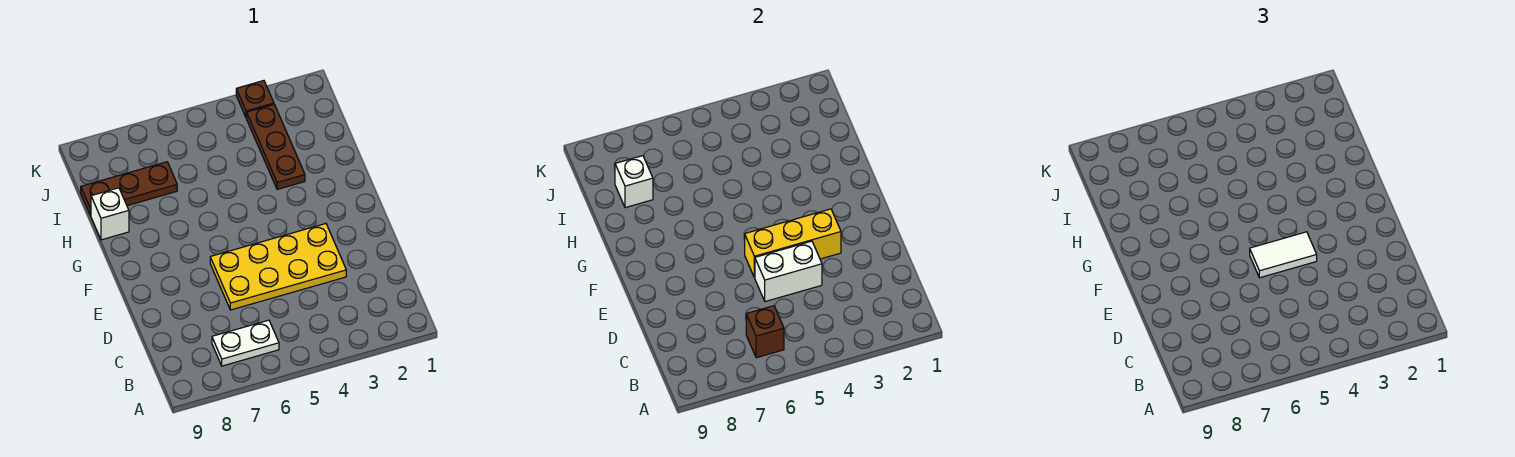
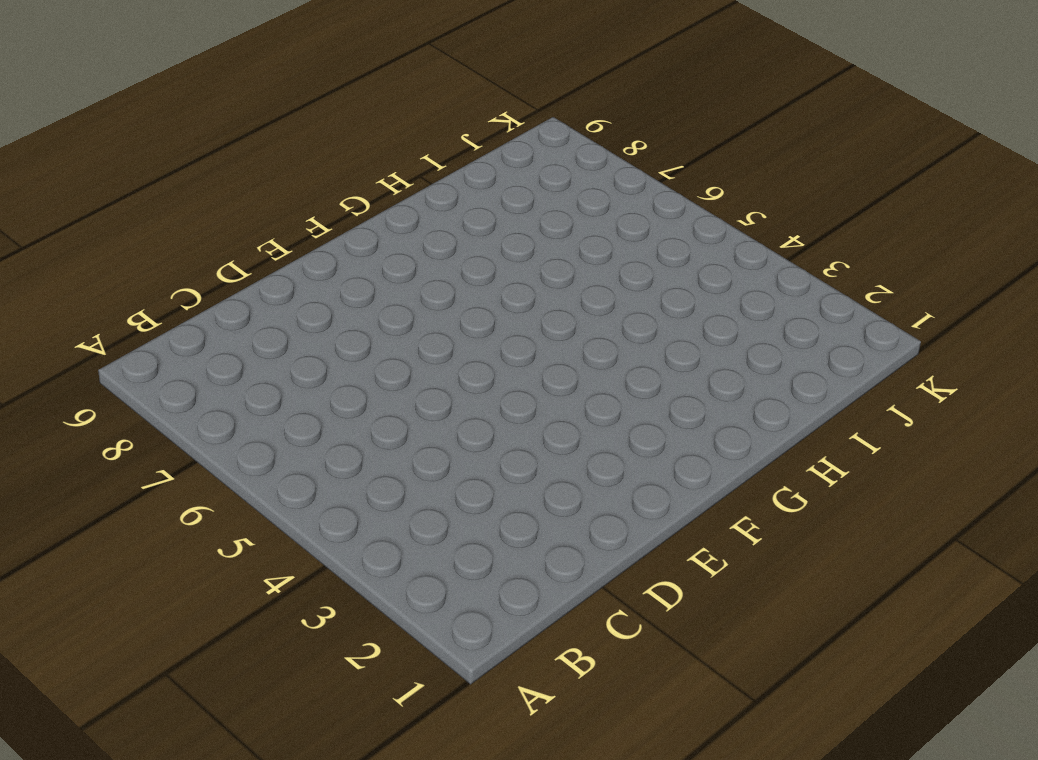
none -> white plate B6:B7 level 1
none -> yellow plate D3:E6 level 1

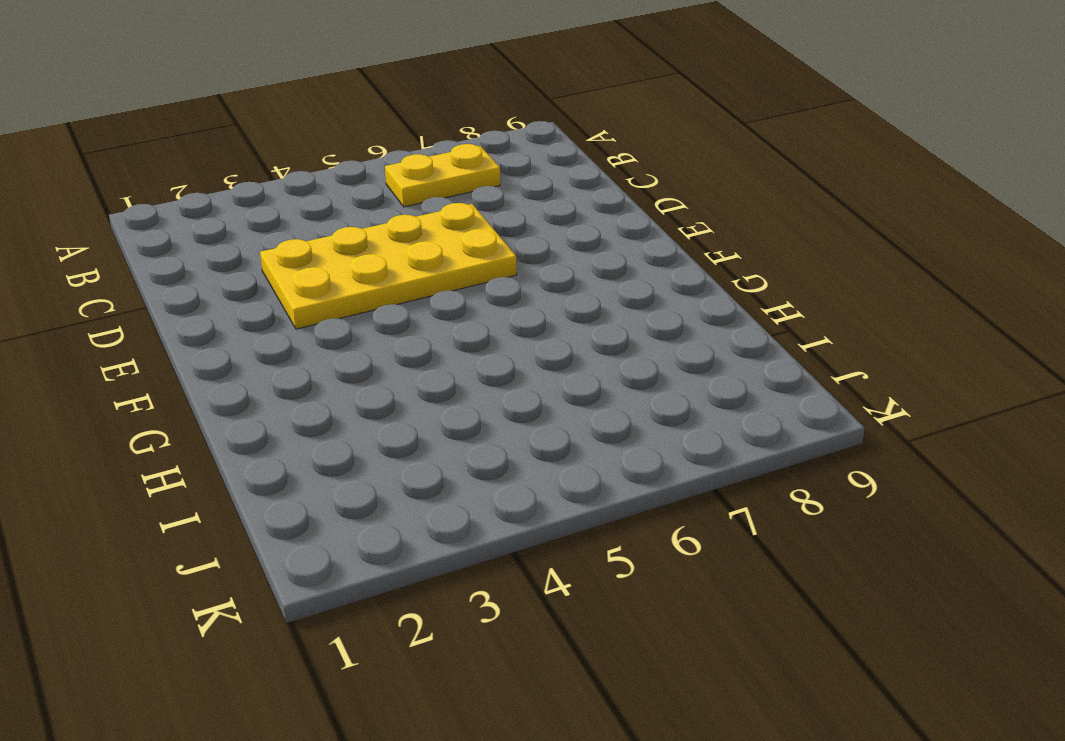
yellow plate B6:B7 level 1 -> white plate B6:B7 level 1
none -> brown plate H3:J3 level 1
none -> white brick H9 level 1

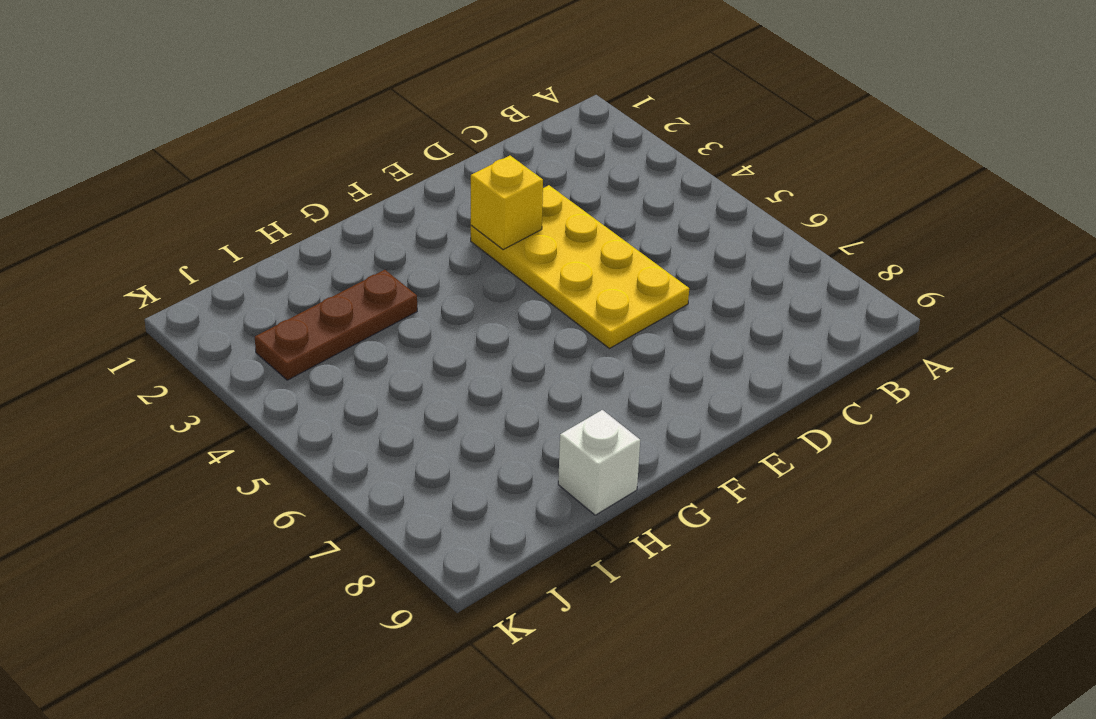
yellow brick E3 level 2 -> yellow brick E3:E5 level 2
none -> white plate B6:B7 level 1
none -> brown plate I7:I9 level 1

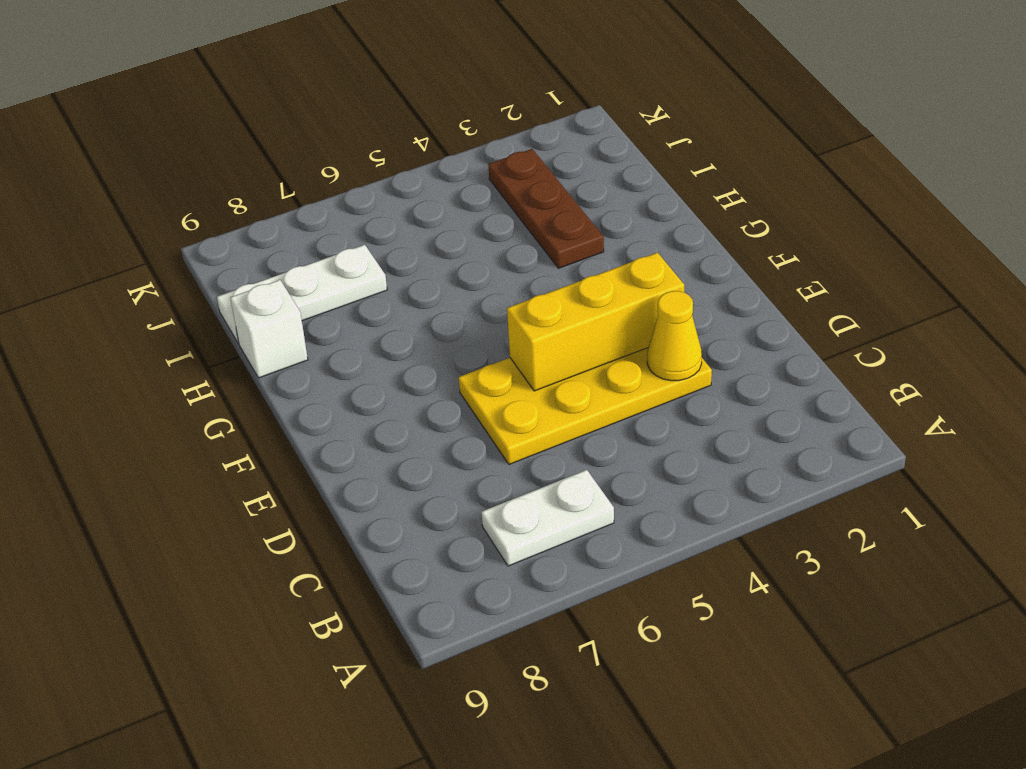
yellow cone D3 level 2 -> none
white plate I7:I9 level 1 -> brown plate I7:I9 level 1
none -> brown plate K3 level 1
none -> brown brick B6 level 2

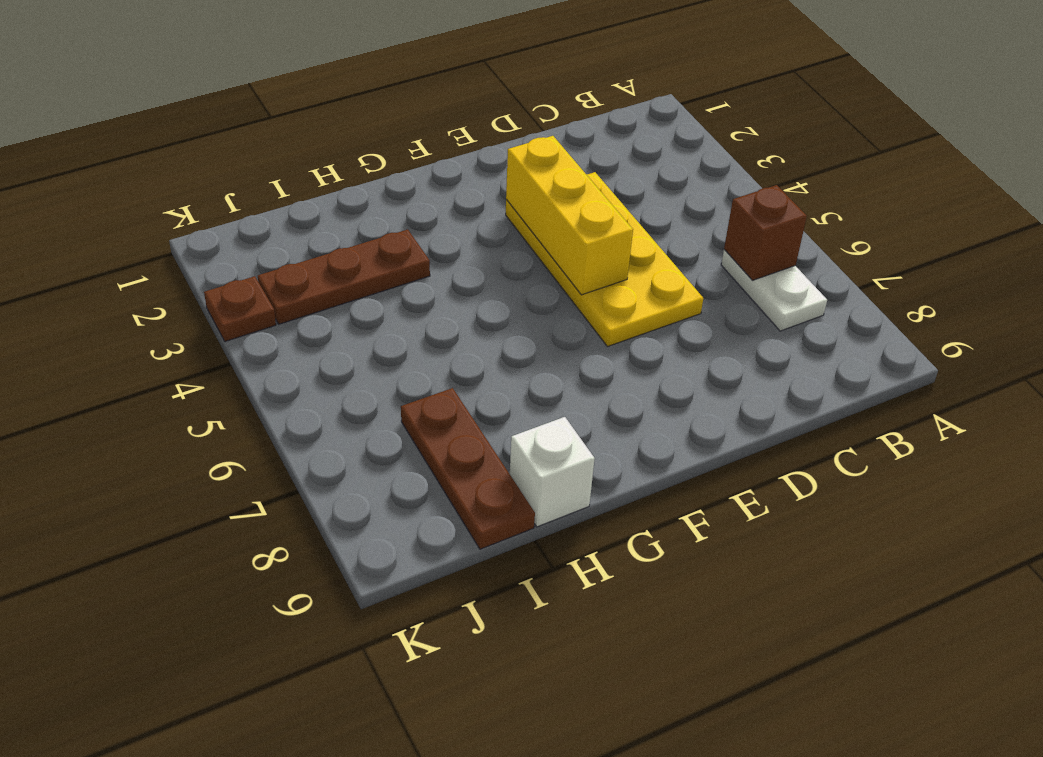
none -> white brick D4:D5 level 2
none -> white brick I8 level 2

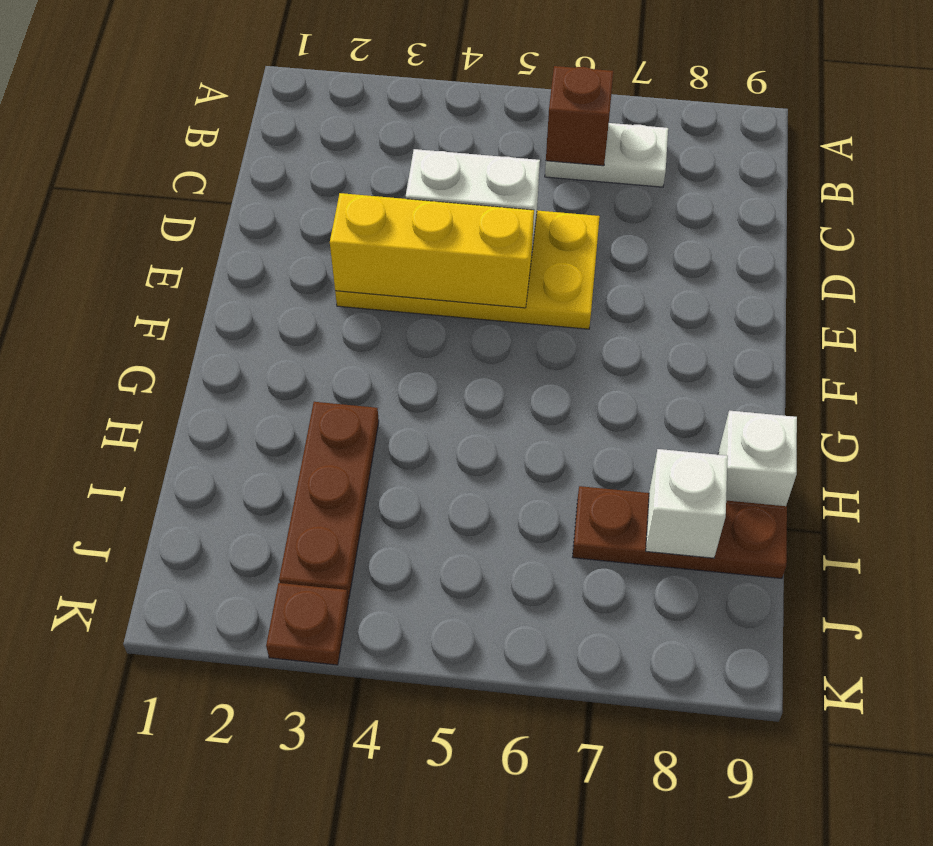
none -> white tile E4:E5 level 3

